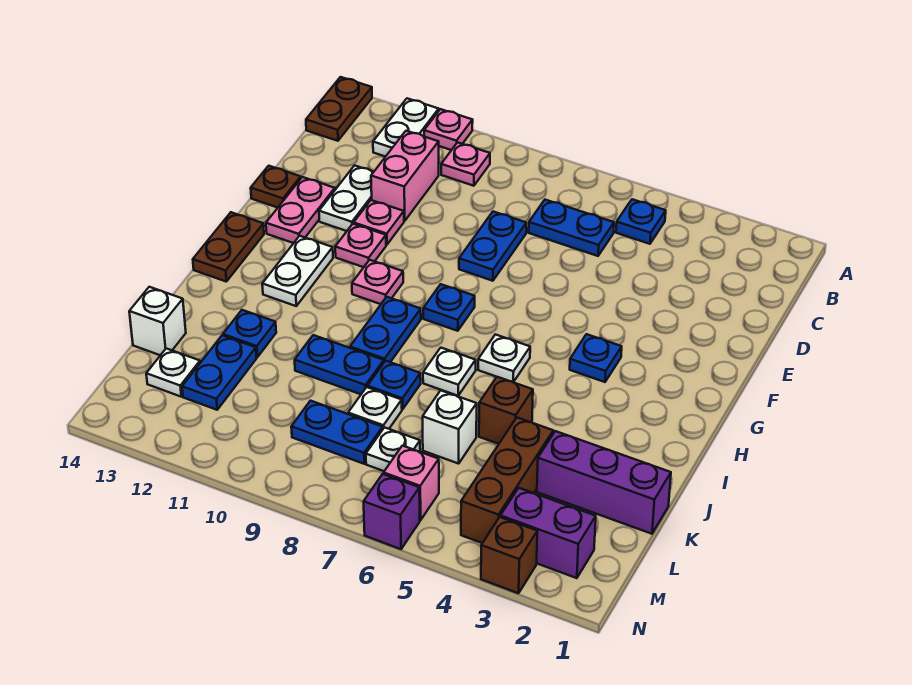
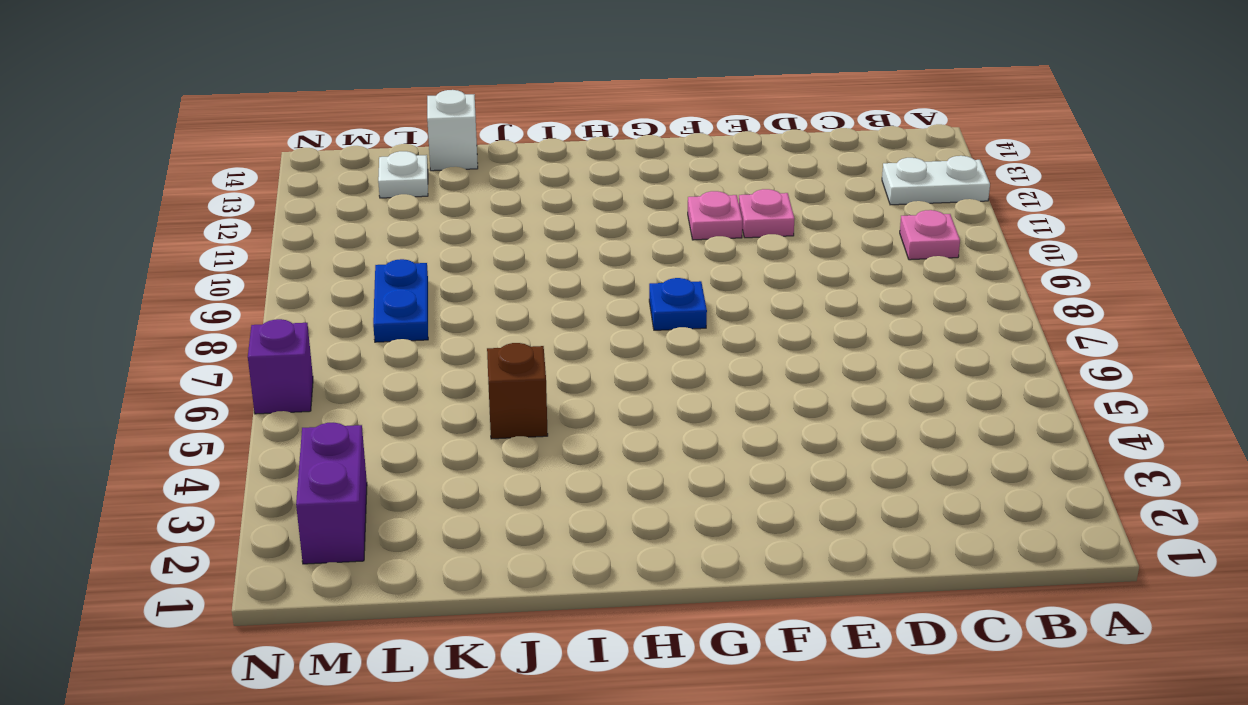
none -> pink plate A11 level 1
none -> brown plate A14:B14 level 1
none -> blue plate B5 level 1
none -> blue plate C6:C7 level 1

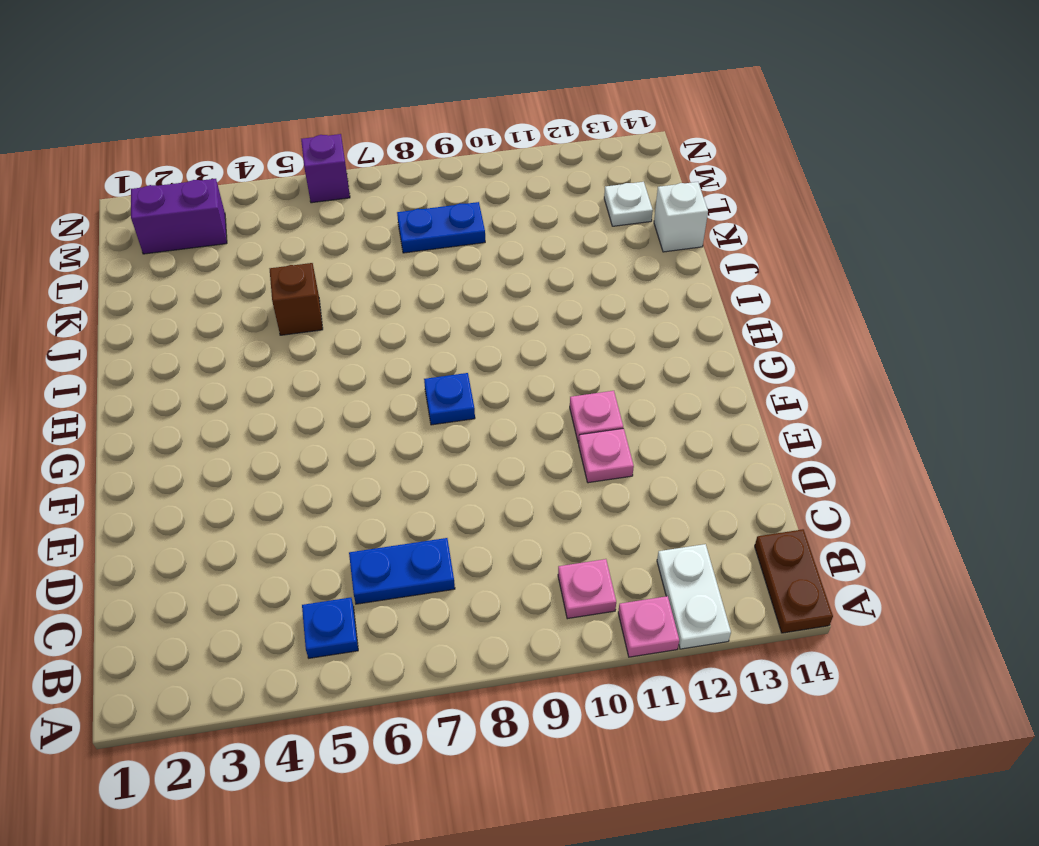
none -> pink brick C11:D11 level 1
none -> blue plate D8:E8 level 1
none -> white plate D12:E12 level 1
none -> pink plate E13:F13 level 1

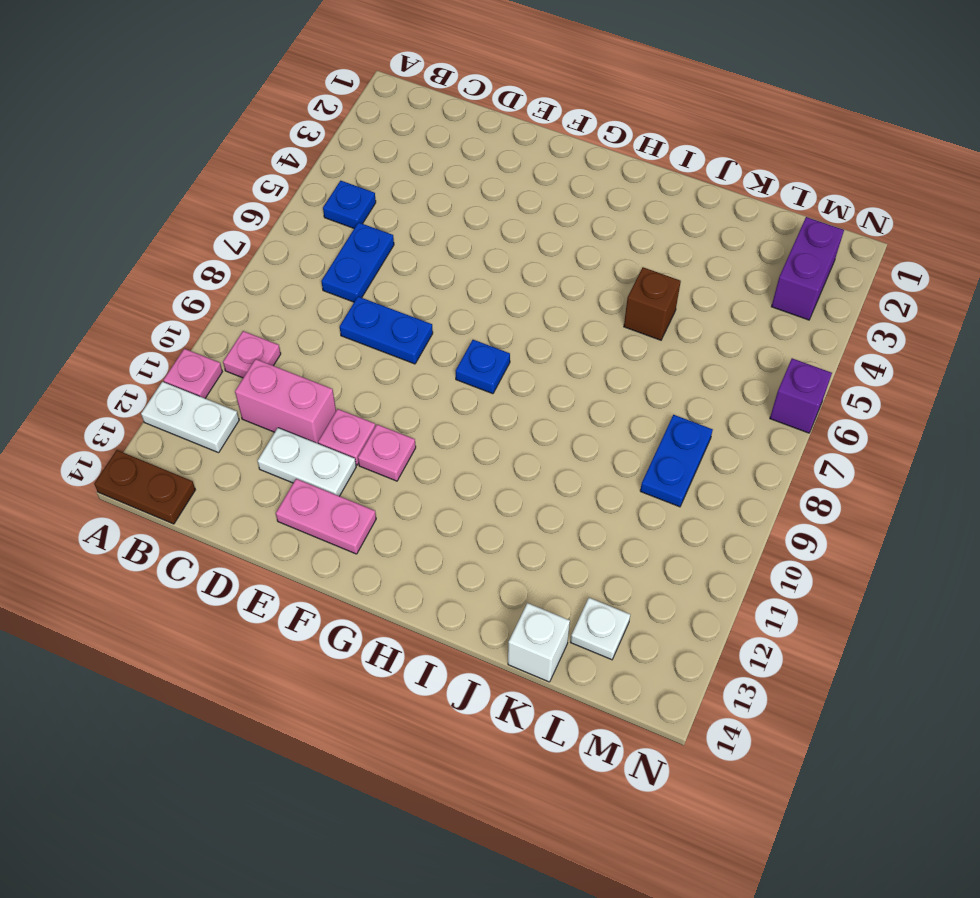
none -> brown plate E14 level 1
none -> blue plate G4 level 1
none -> pink plate G10 level 1
none -> white plate G12:H12 level 1

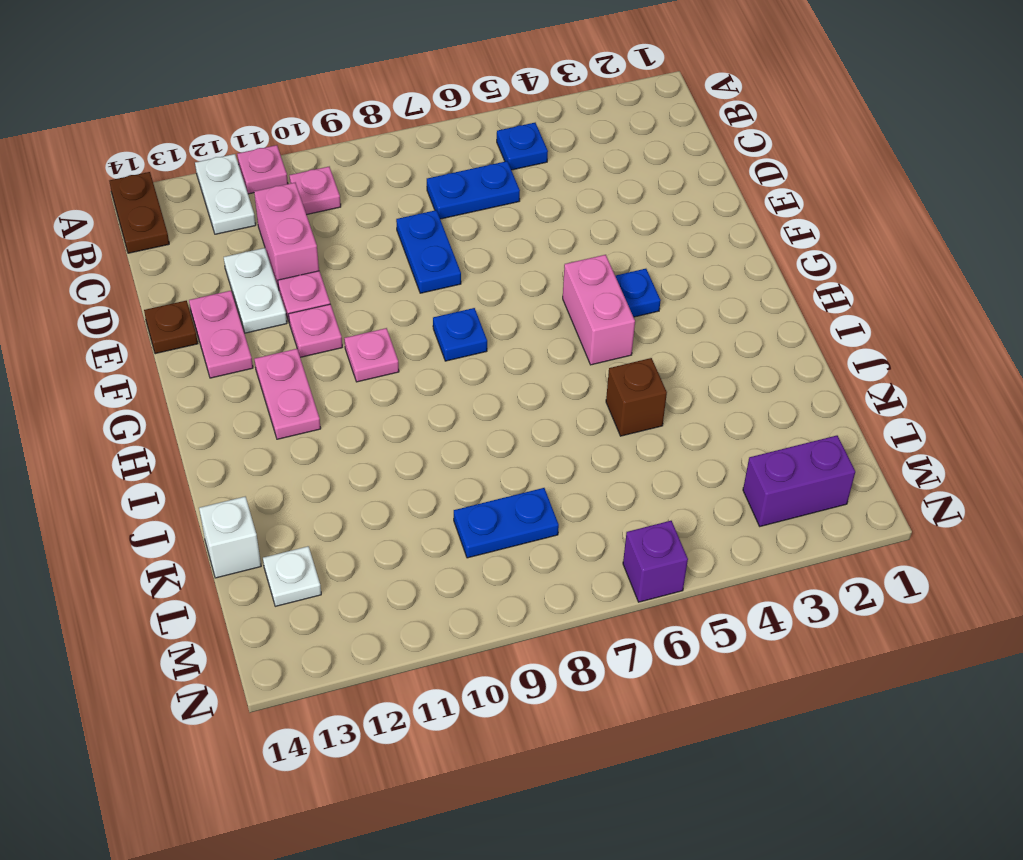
pink brick G5:H5 level 1 -> none
pink plate G12:H12 level 1 -> white plate G12:H12 level 1
none -> brown plate G14:H14 level 1
none -> white plate H6 level 1
none -> blue plate H9:I9 level 1
none -> white plate I7 level 1

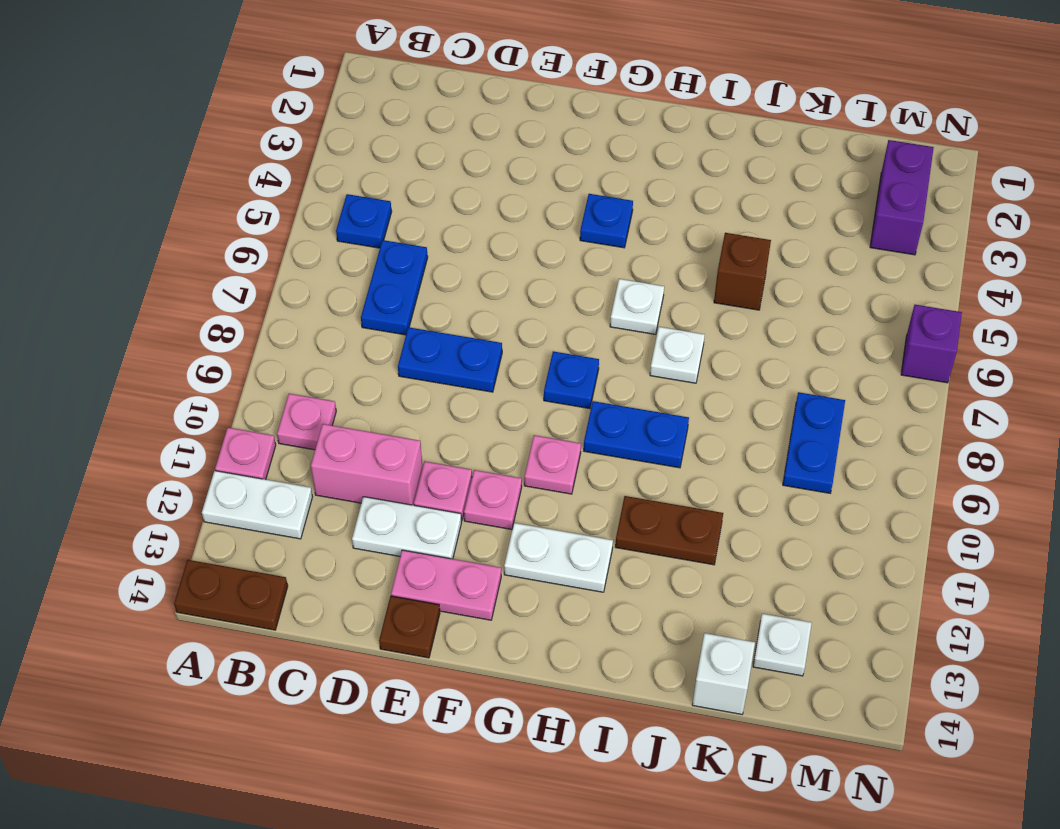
brown plate I11:J11 level 1 -> brown plate G14:H14 level 1
none -> blue plate J8 level 1
none -> blue plate J9:J10 level 1
none -> blue plate J12 level 1
none -> purple brick K1:K3 level 1

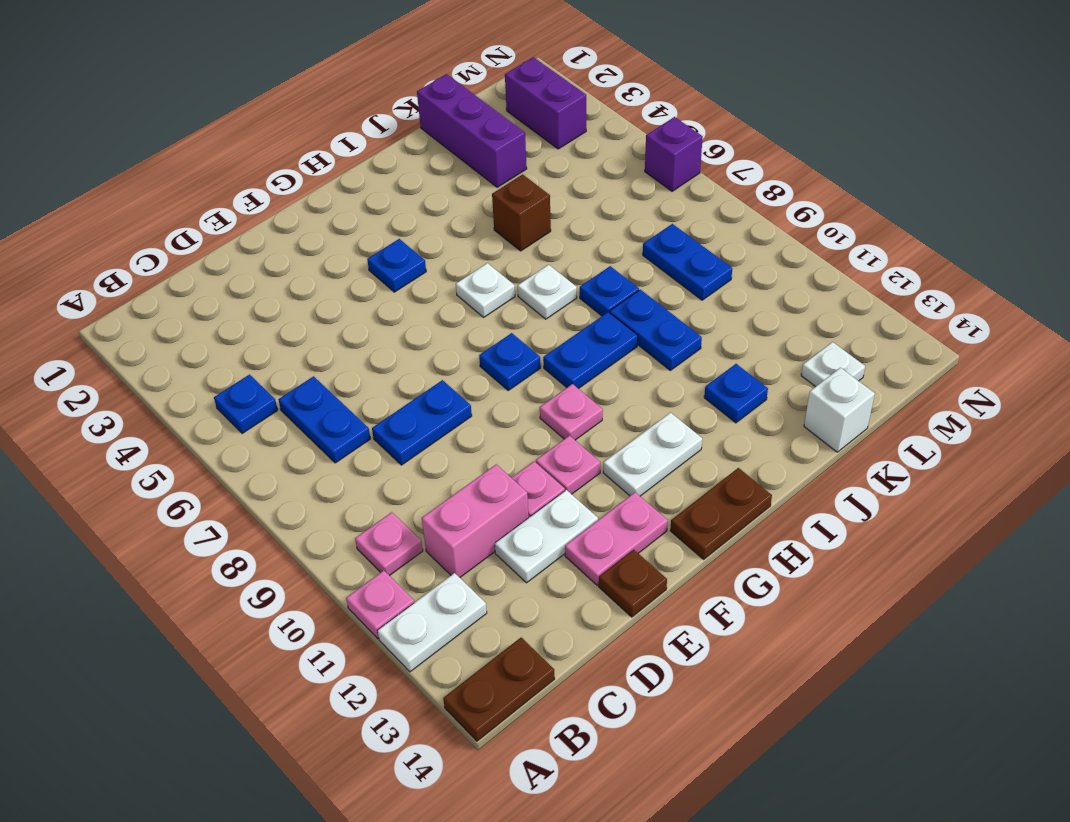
none -> brown brick K4:M4 level 1
none -> white brick K6 level 1
none -> white plate K8 level 1
none -> blue plate K12:L12 level 1

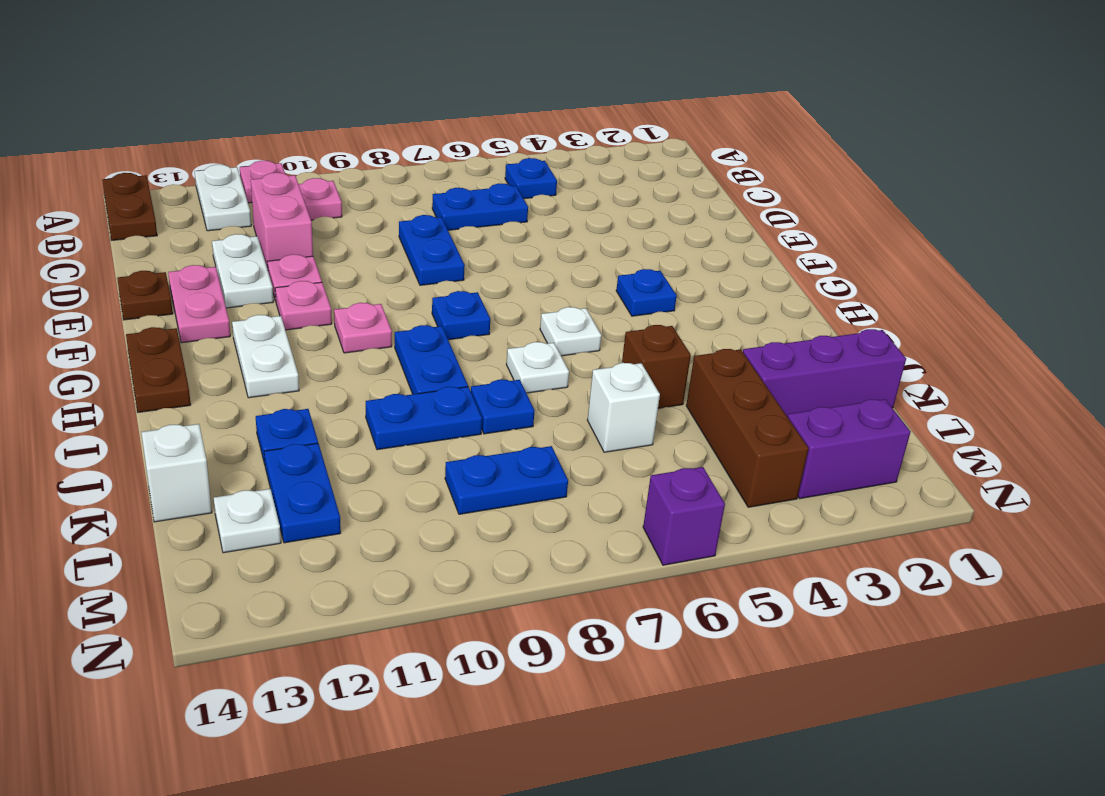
none -> white plate K8 level 1
none -> white plate L7 level 1
none -> pink brick M6 level 1
none -> brown brick N3 level 1

